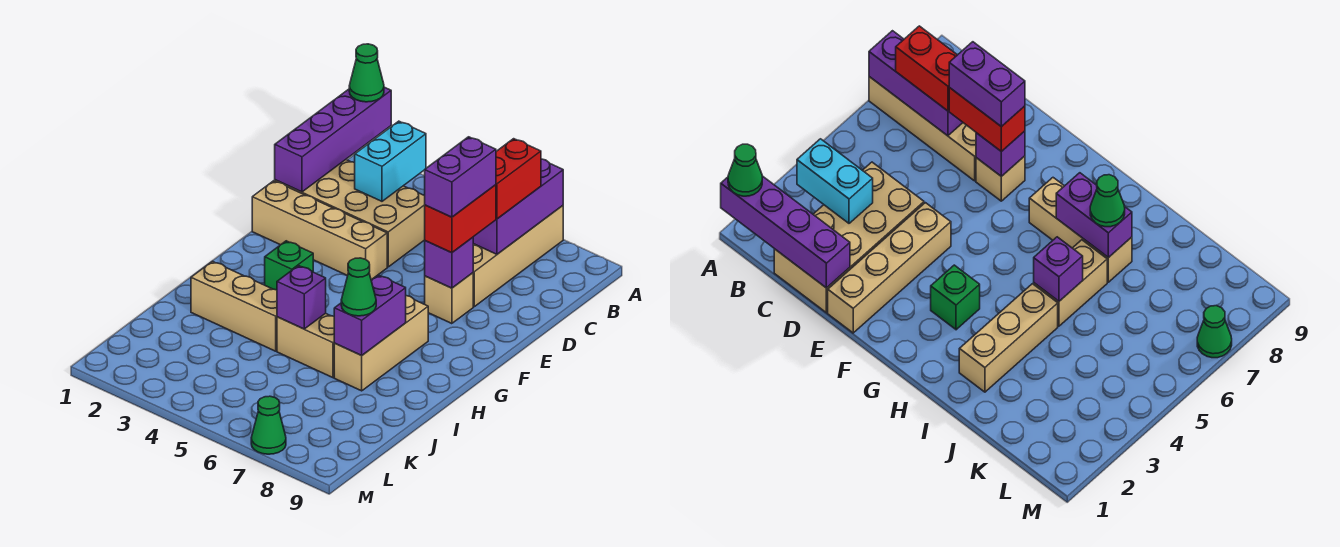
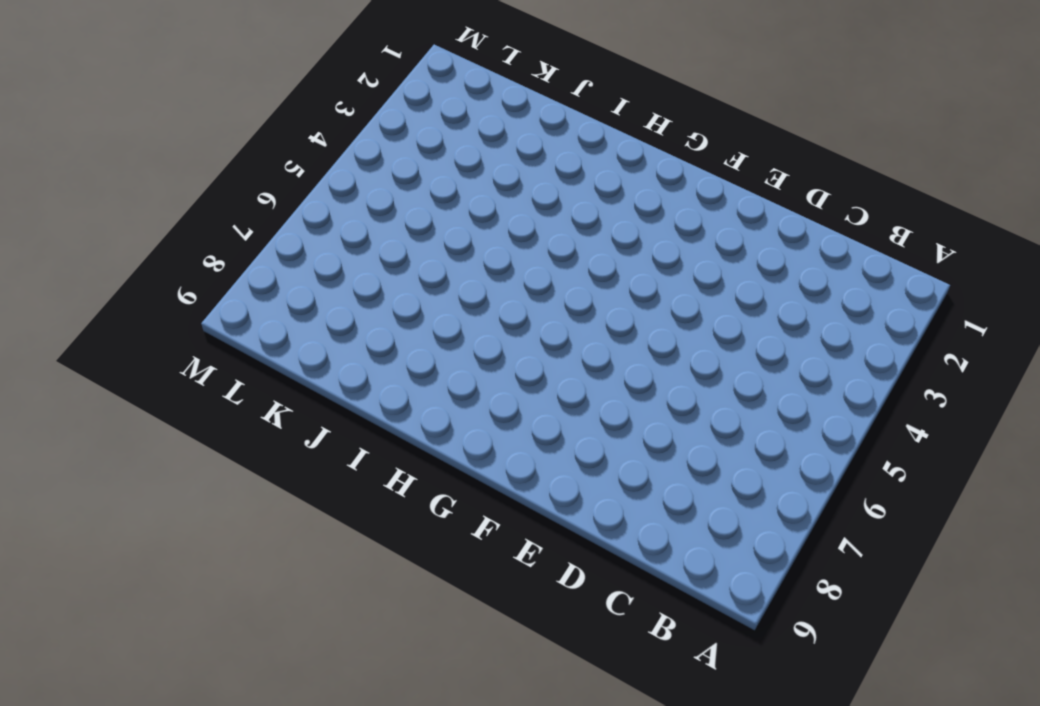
none -> tan brick A7:D7 level 1
none -> tan brick C1:D4 level 1
none -> tan brick E1:E4 level 1

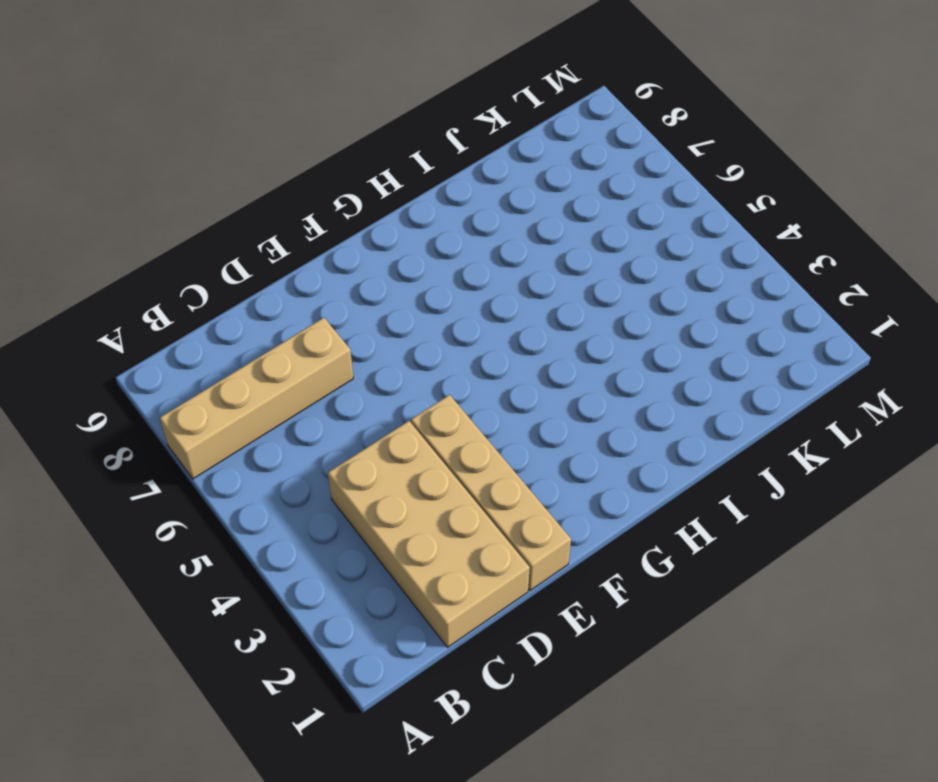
none -> tan brick E7 level 1
none -> green brick G3 level 1
none -> tan brick G7:I7 level 1

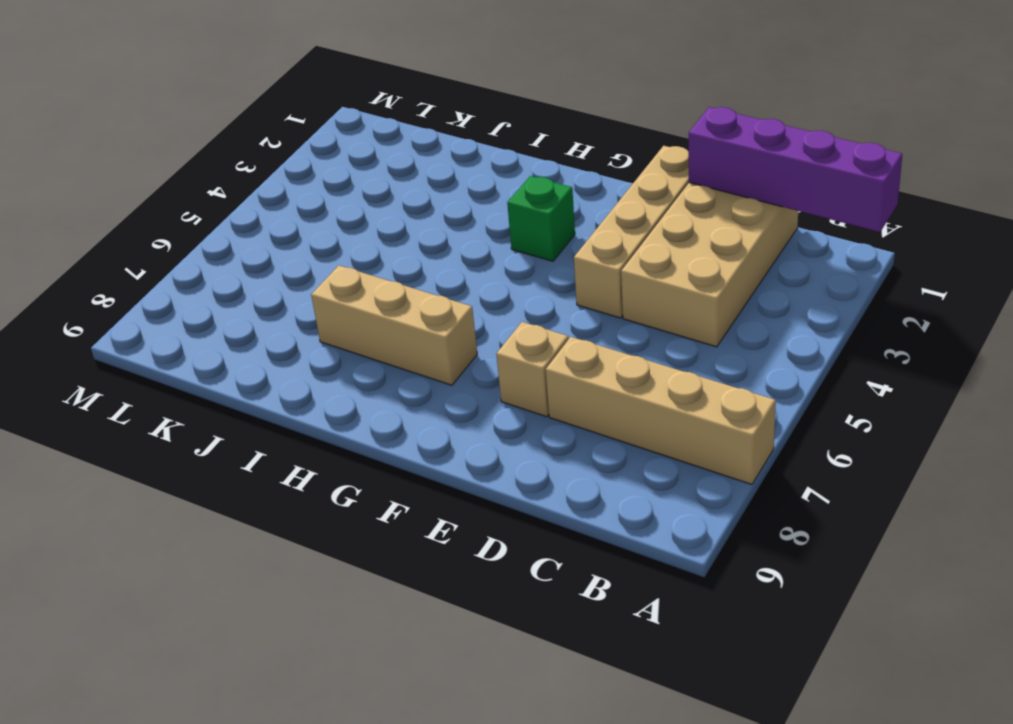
none -> tan brick I2:I4 level 1
none -> tan brick I5:I6 level 1
none -> green cone M7 level 1

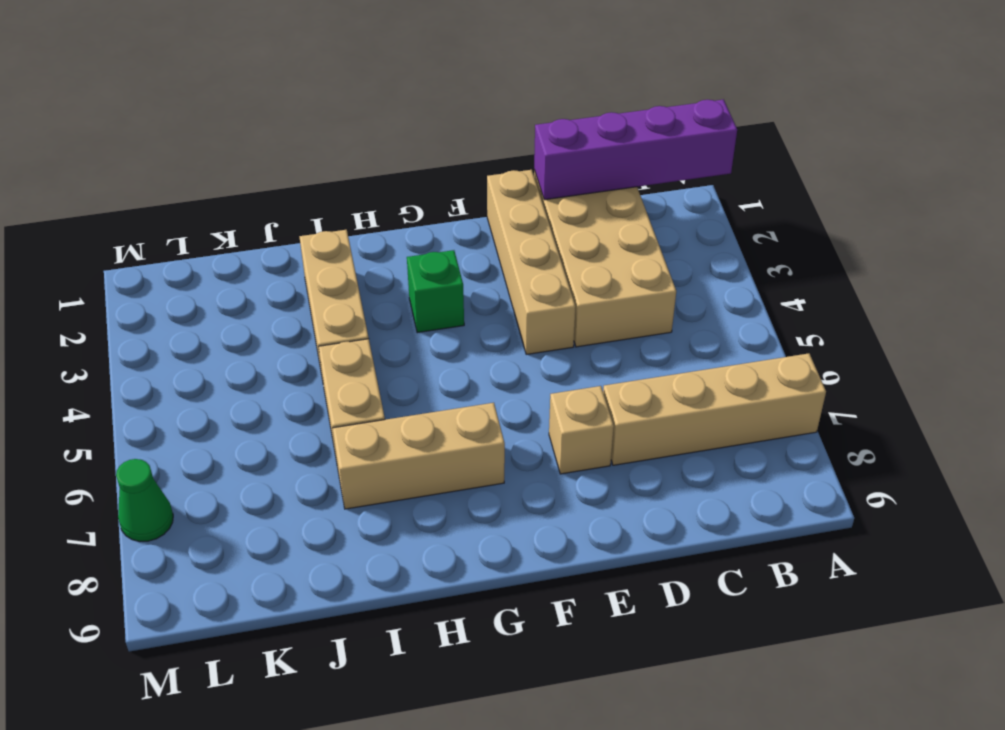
none -> purple brick A7:C7 level 2
none -> cyan brick B3:C3 level 2
none -> purple brick E7 level 2

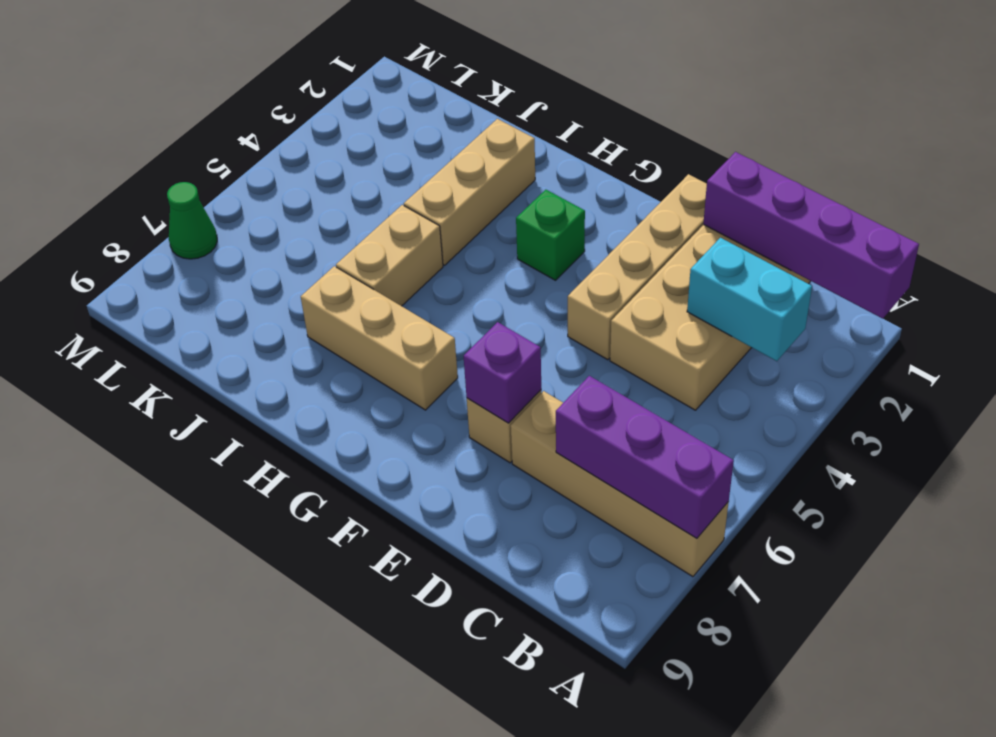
none -> purple brick H7:I7 level 2
none -> purple brick I5 level 2
none -> green cone A1 level 3

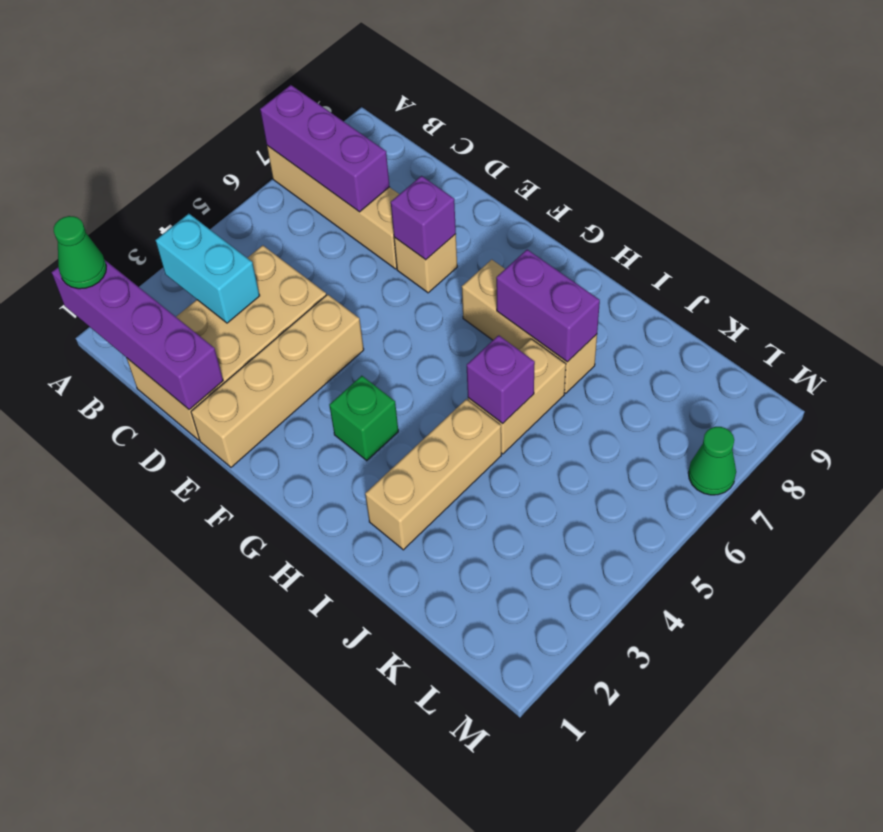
none -> red brick B7:C7 level 3
none -> red brick D7:E7 level 3
none -> green cone I7 level 3

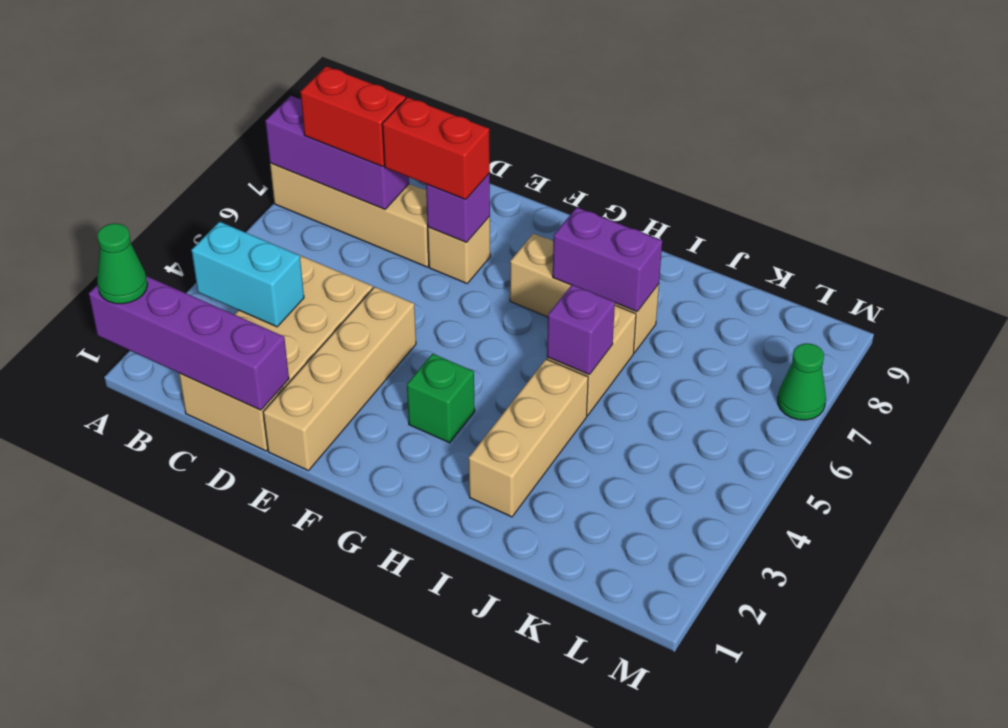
none -> green cone I7 level 3
none -> purple brick D7:E7 level 4

